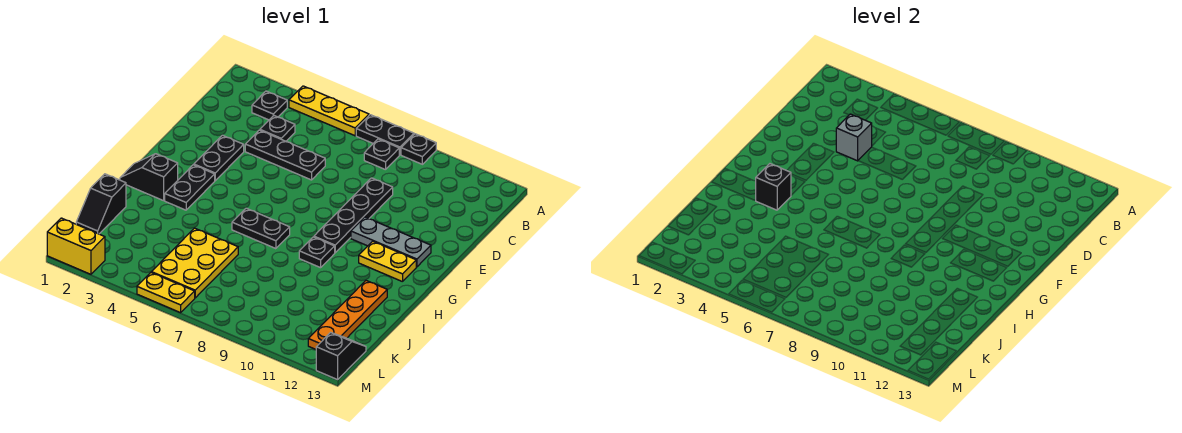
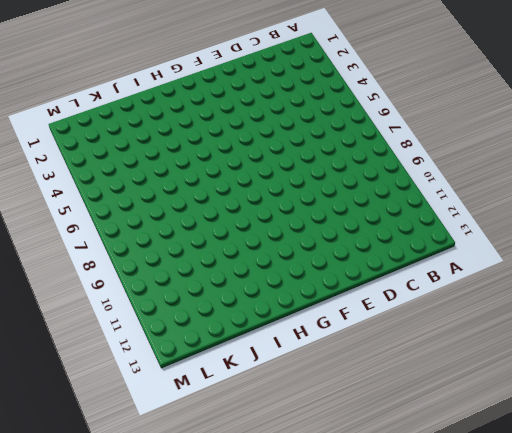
none -> yellow plate A4:A6 level 1
none -> black plate A7:A8 level 1
none -> black plate A9 level 1

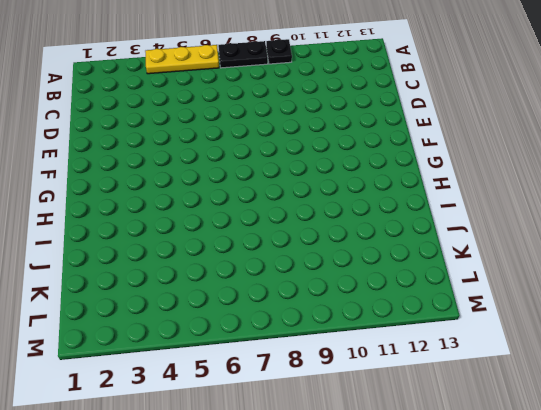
none -> black plate B3 level 1
none -> black plate B8 level 1
none -> black plate C4 level 1

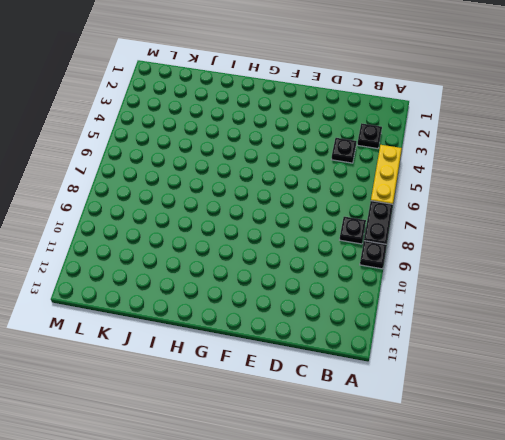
none -> black plate D4:D6 level 1
none -> black plate D9:G9 level 1
none -> black plate E3:F3 level 1

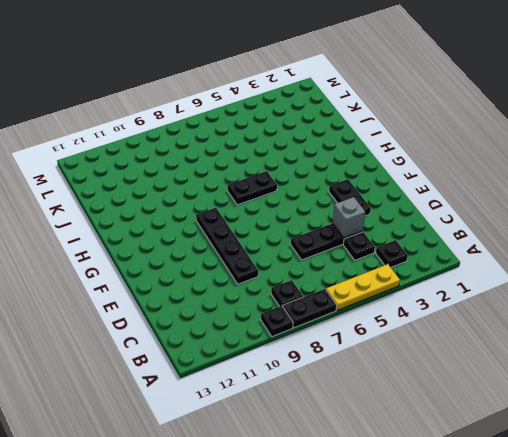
none -> grey plate F10:F12 level 1
none -> black plate G3:H3 level 1
none -> yellow plate G11:G12 level 1

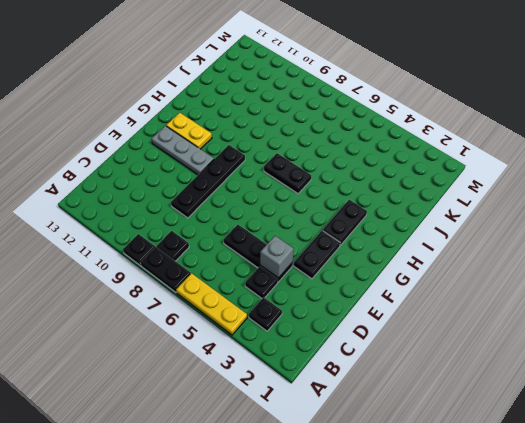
none -> black slope H1:H2 level 1 top 2
none -> black plate H9 level 1
none -> orange plate I12:L12 level 1

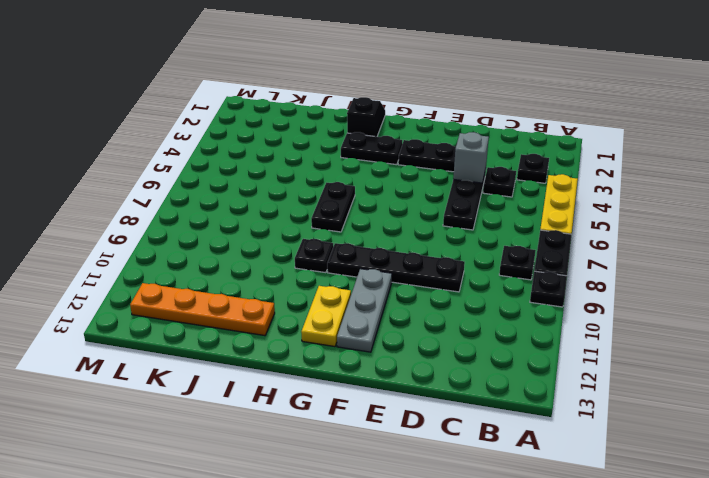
none -> black slope J1:K1 level 1 top J
none -> yellow plate J5:L6 level 1
none -> black slope L13:M13 level 1 top M

